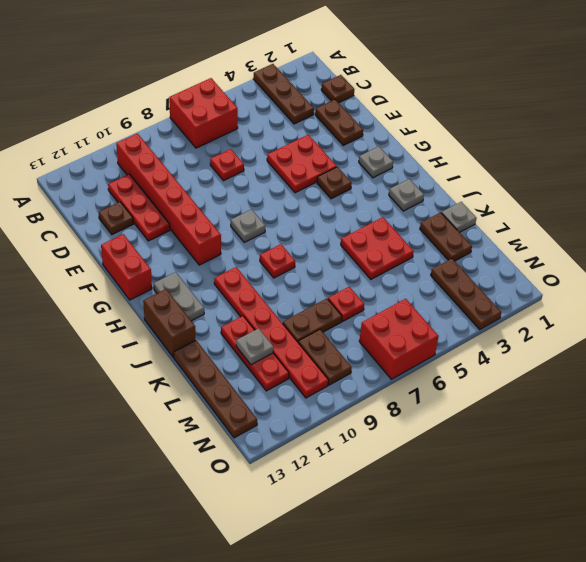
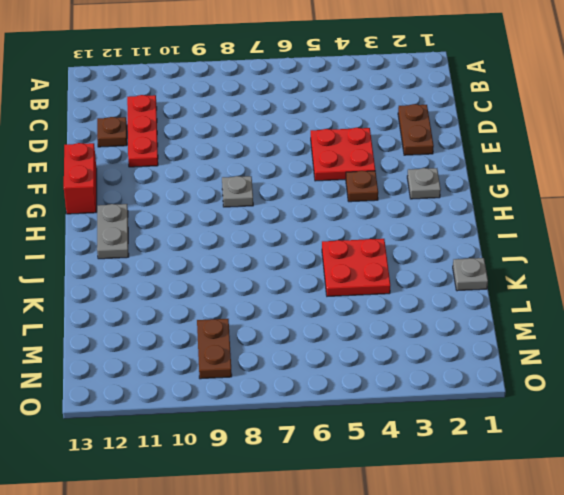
none -> brown plate A3:C3 level 1
none -> red brick A6:B7 level 1
none -> red brick B10:G10 level 1

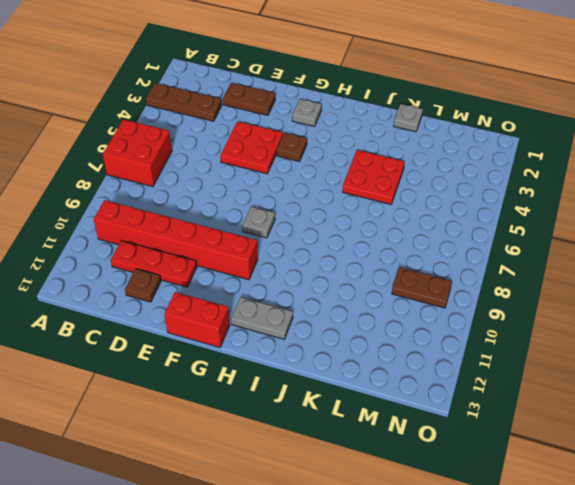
none -> brown plate C1 level 1
none -> red plate D7 level 1
none -> grey plate I2 level 1

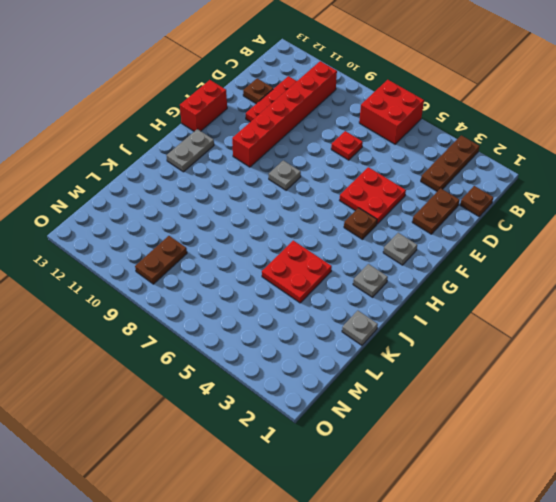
none -> red plate I8 level 1
none -> red plate I10:N10 level 1
none -> brown brick I13:J13 level 1

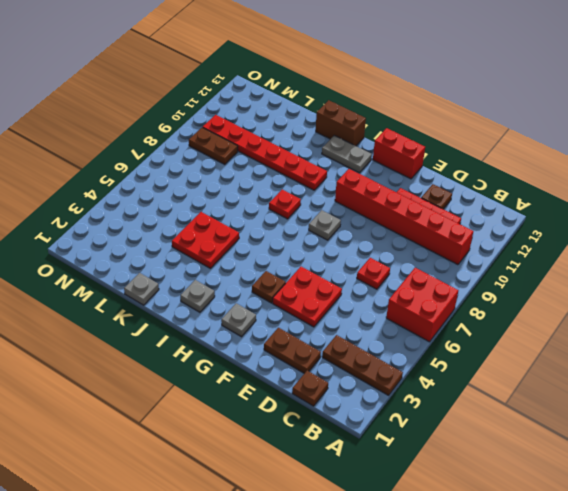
none -> brown plate K2:L2 level 1
none -> red plate K11:M11 level 1
none -> brown plate K13:N13 level 1

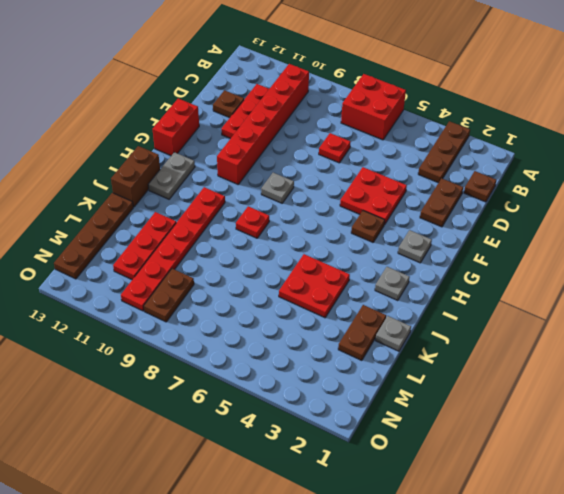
none -> red plate L7 level 1
none -> brown plate L8:L9 level 1
none -> brown plate M3:O3 level 1

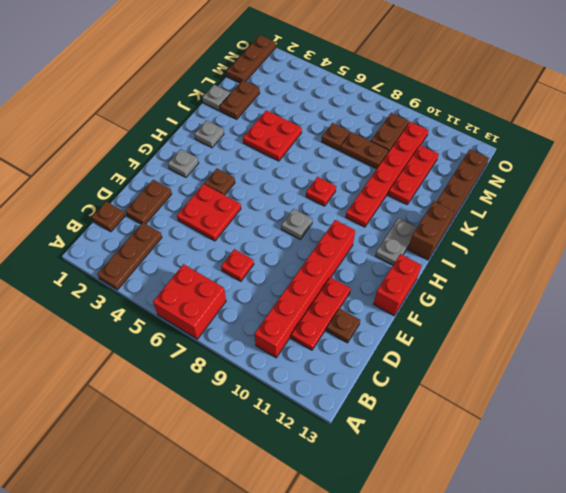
brown plate L7 level 1 -> red plate L7 level 1
brown plate M1:O1 level 1 -> brown plate M3:O3 level 1
none -> red brick N6:O7 level 1
none -> grey plate L11 level 2

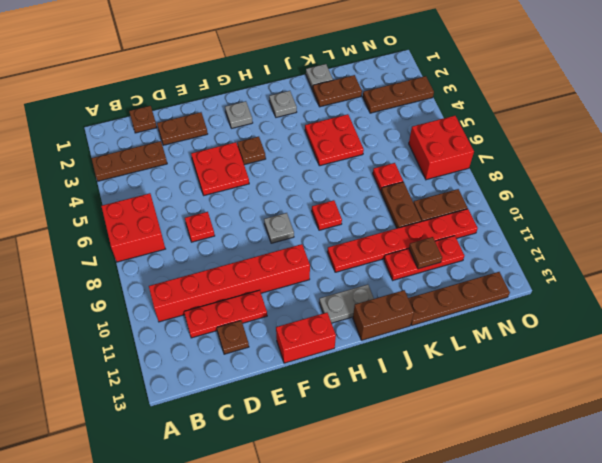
brown plate L11 level 2 -> grey plate L11 level 2

